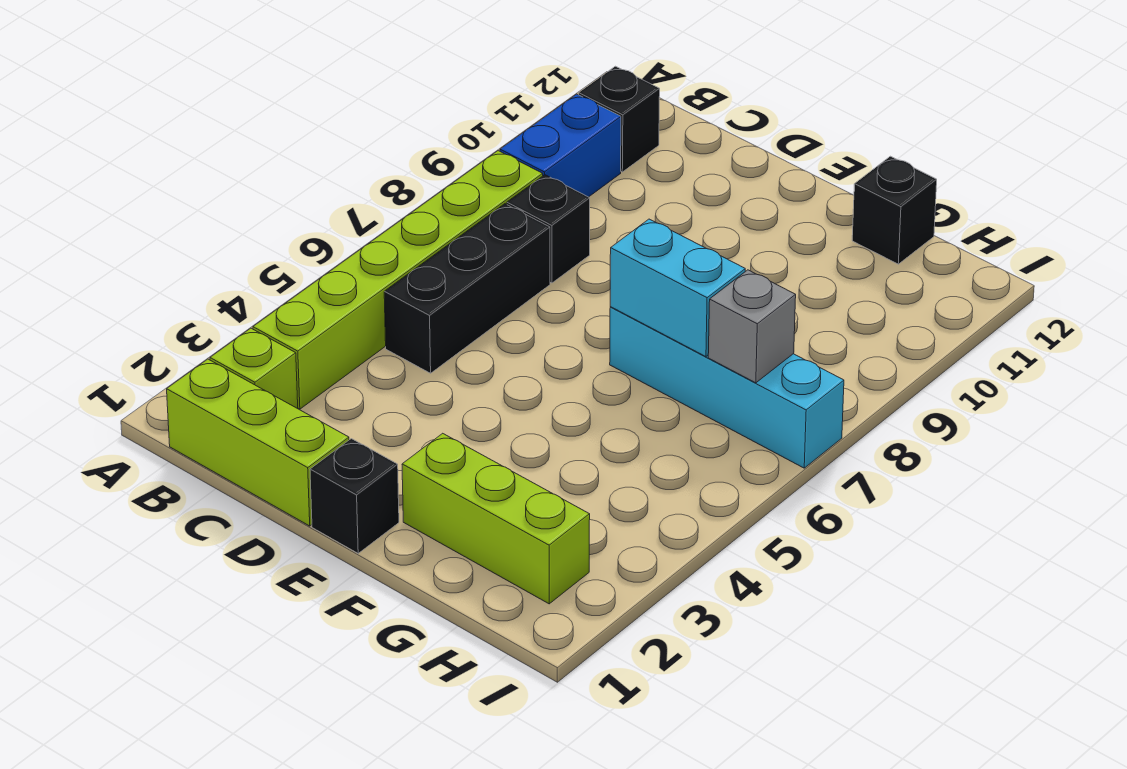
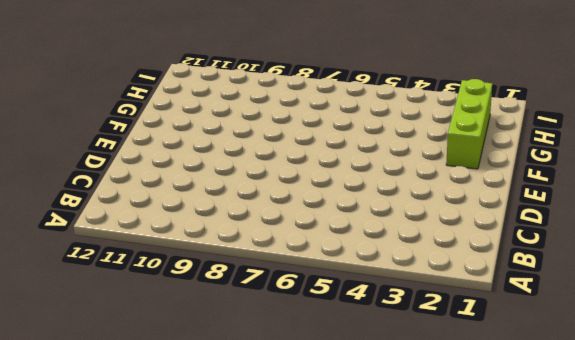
none -> lime brick B1:D1 level 1
none -> lime brick B2 level 1
none -> lime brick B3:B8 level 1

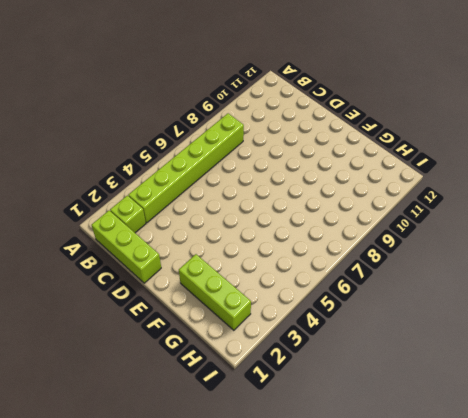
none -> blue brick B9:B10 level 1
none -> black brick B11 level 1
none -> black brick C5:C7 level 1

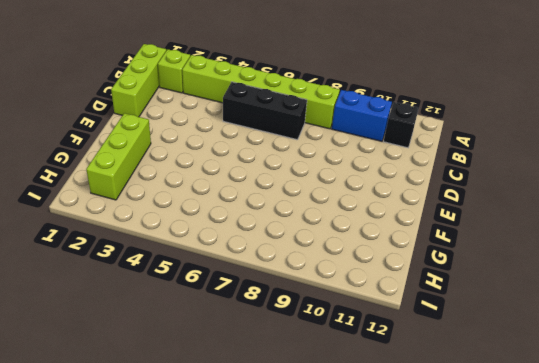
none -> black brick C8 level 1
none -> black brick E1 level 1
none -> cyan brick F7:I7 level 1

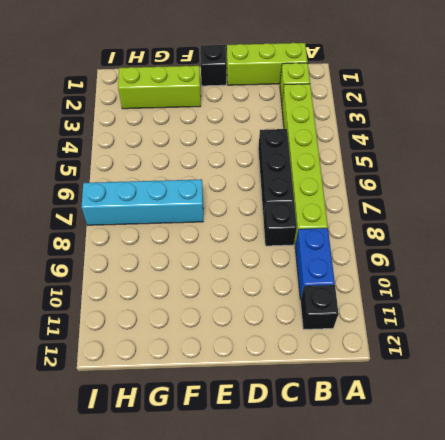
none -> black brick G12 level 1
none -> cyan brick F7:G7 level 2
none -> grey brick H7 level 2

